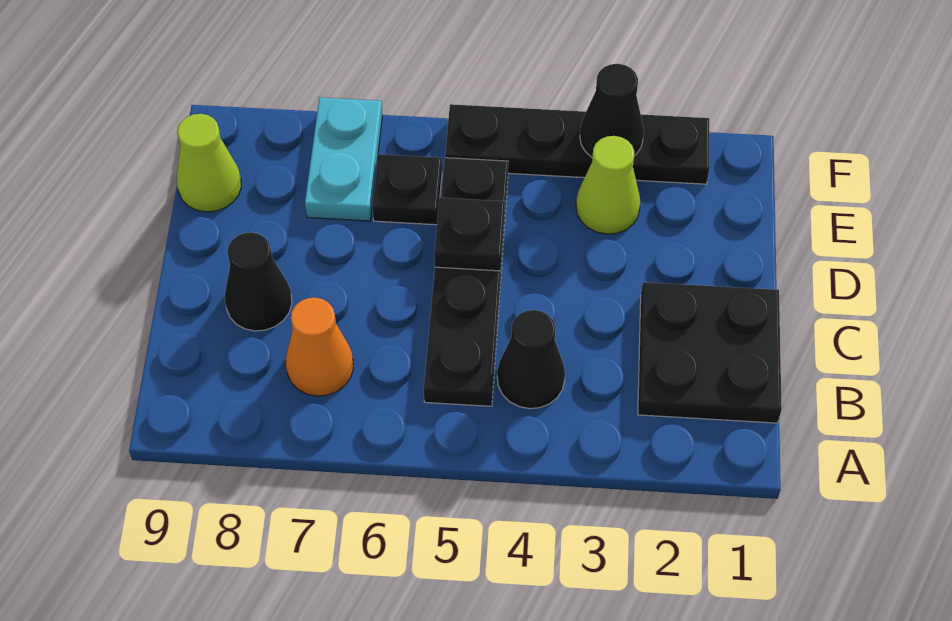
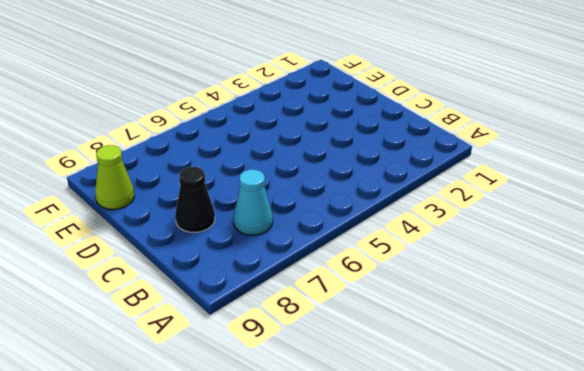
cyan cone B7 level 1 -> orange cone B7 level 1
none -> black plate B1:C2 level 1
none -> black cone B4 level 1
none -> black plate B5:E5 level 1

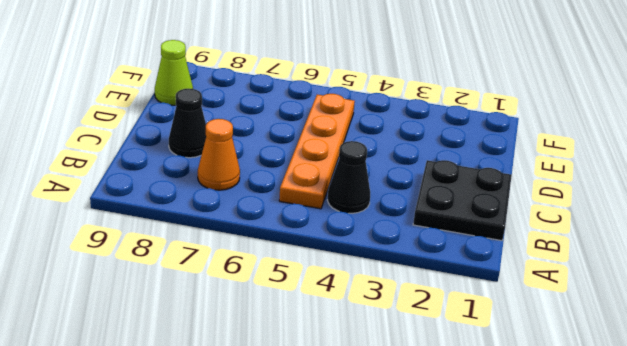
orange plate B5:E5 level 1 -> black plate B5:E5 level 1
none -> lime cone E3 level 1
none -> black plate E6 level 1
none -> cyan plate E7:F7 level 1

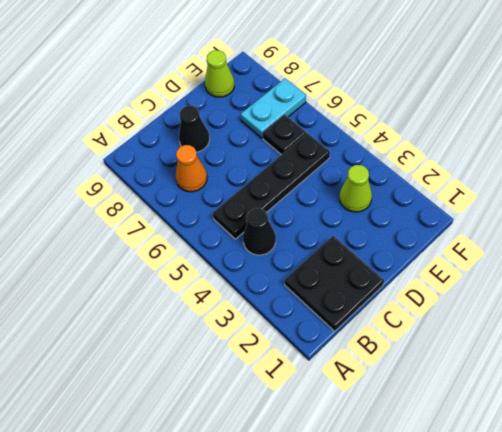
none -> black plate F2:F5 level 1
none -> black plate D5 level 2
none -> black cone F3 level 2

